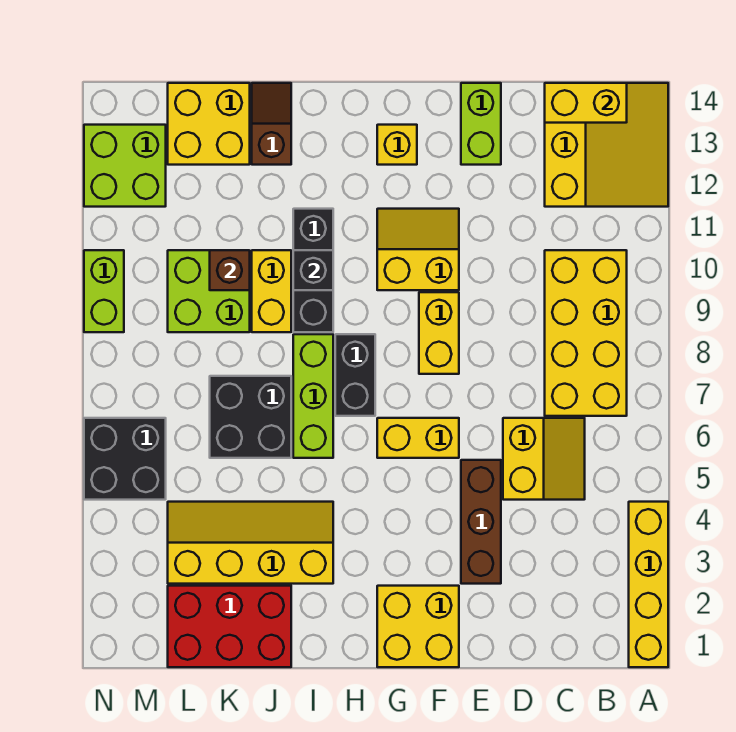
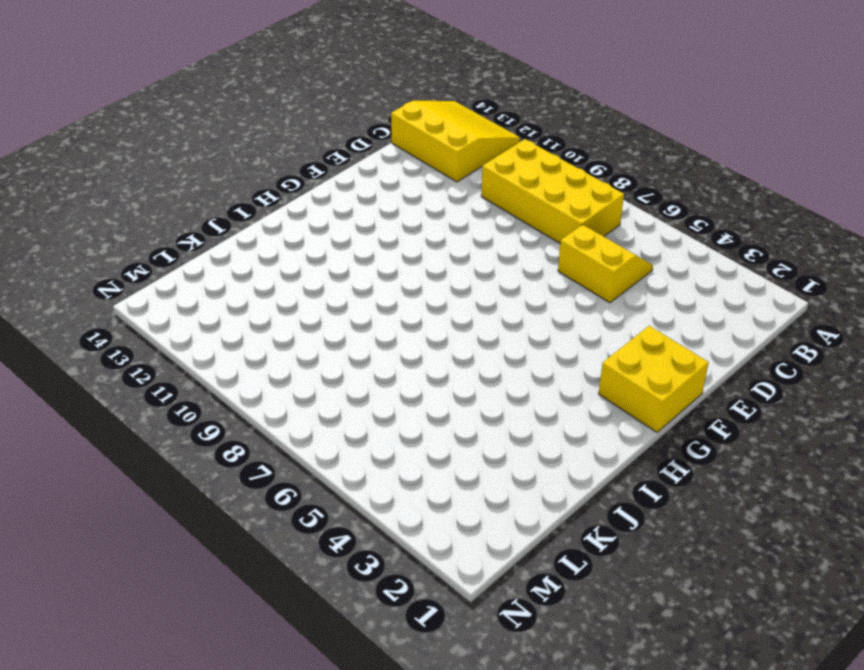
none -> yellow brick A1:A4 level 1
none -> brown brick E3:E5 level 1
none -> lime brick E13:E14 level 1

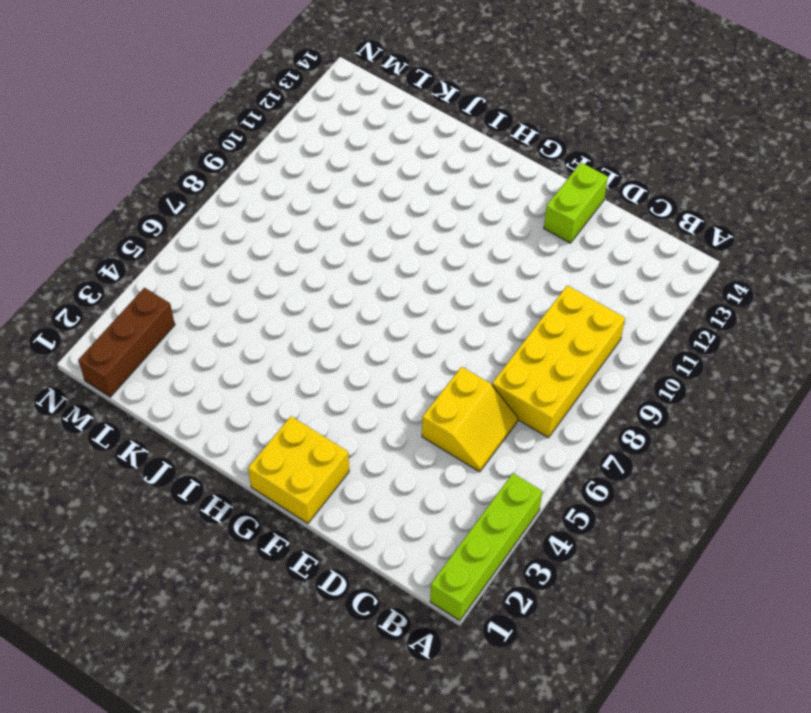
lime brick A1:A4 level 1 -> yellow brick A1:A4 level 1
brown brick M1:M3 level 1 -> brown brick E3:E5 level 1
none -> yellow slope A12:C14 level 1 top C
none -> yellow brick F6:G6 level 1
none -> yellow brick F8:F9 level 1

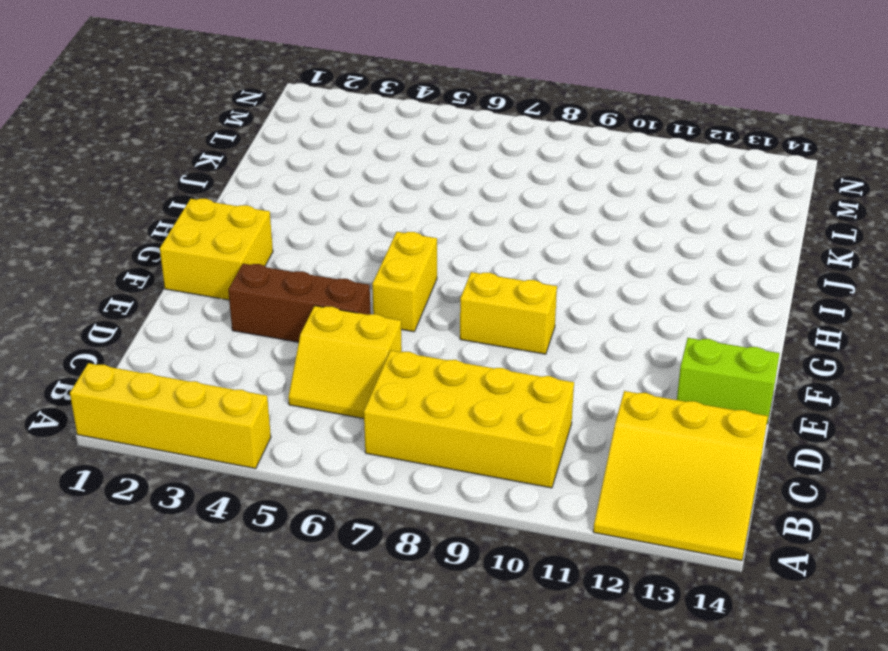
none -> yellow slope F10:G11 level 1 top 10
none -> yellow brick G13 level 1
none -> black brick H7:H8 level 1

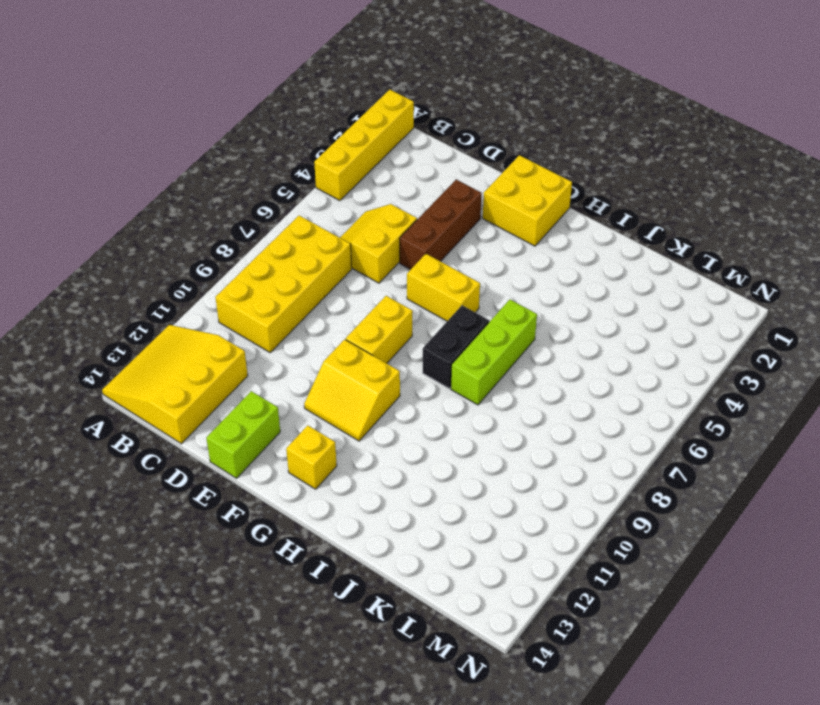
none -> yellow slope I3:L4 level 1 top 3
none -> black brick I9:I11 level 1
none -> red brick J1:L2 level 1

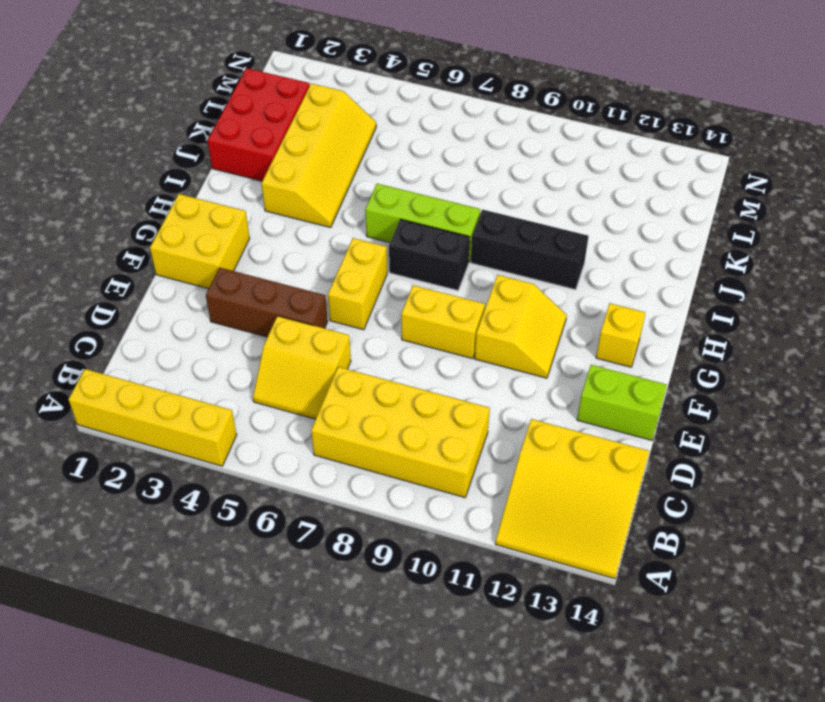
none -> black brick J6:K7 level 1
none -> yellow brick J9:J10 level 1
none -> brown slope J13:J14 level 1 top 13

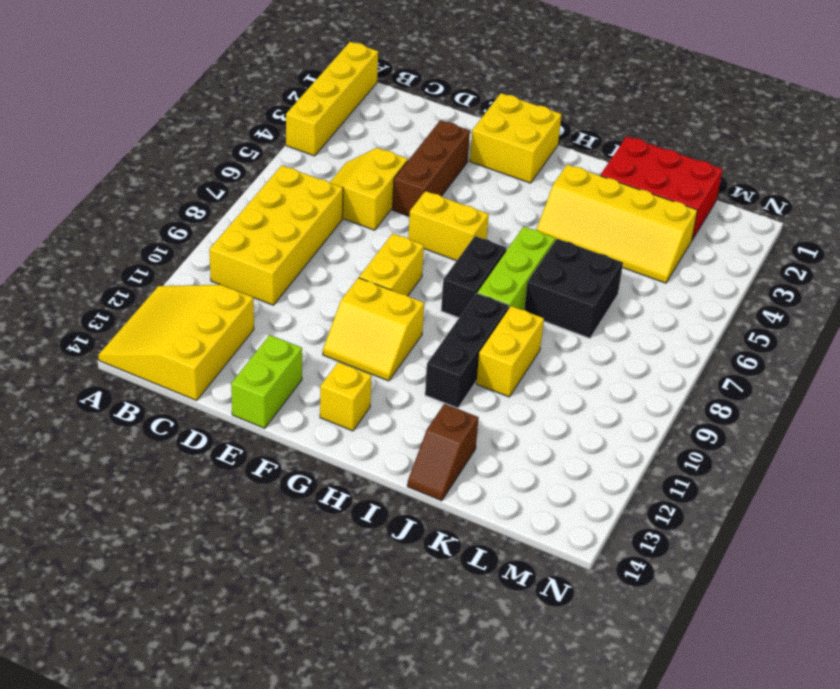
none -> lime brick K9:L10 level 1
none -> yellow brick K13:L14 level 1
none -> black brick M5:N6 level 1

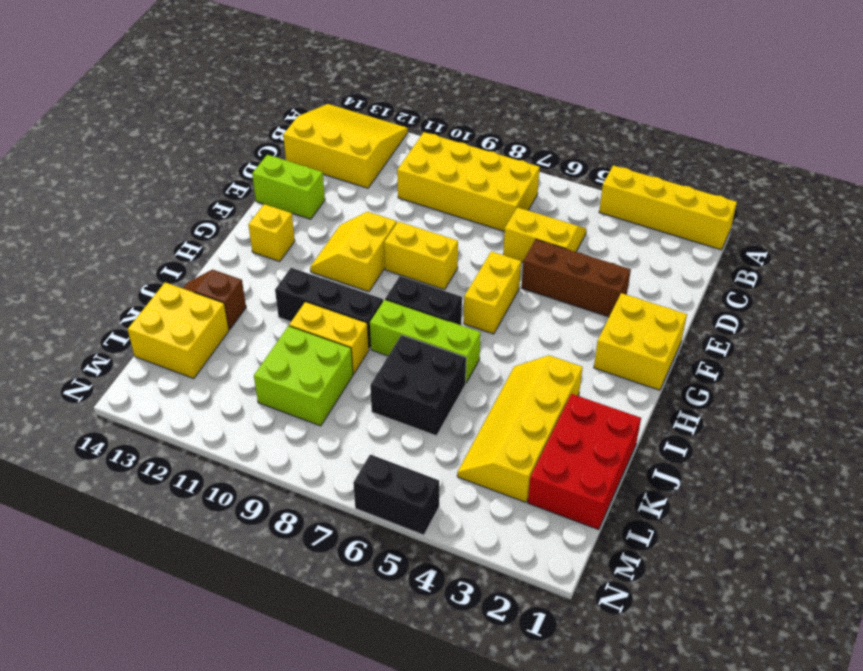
black brick N5:N6 level 1 -> black brick M5:N6 level 1
none -> lime brick M12:N13 level 1
none -> lime brick N9:N10 level 1
none -> yellow brick B14:C14 level 2

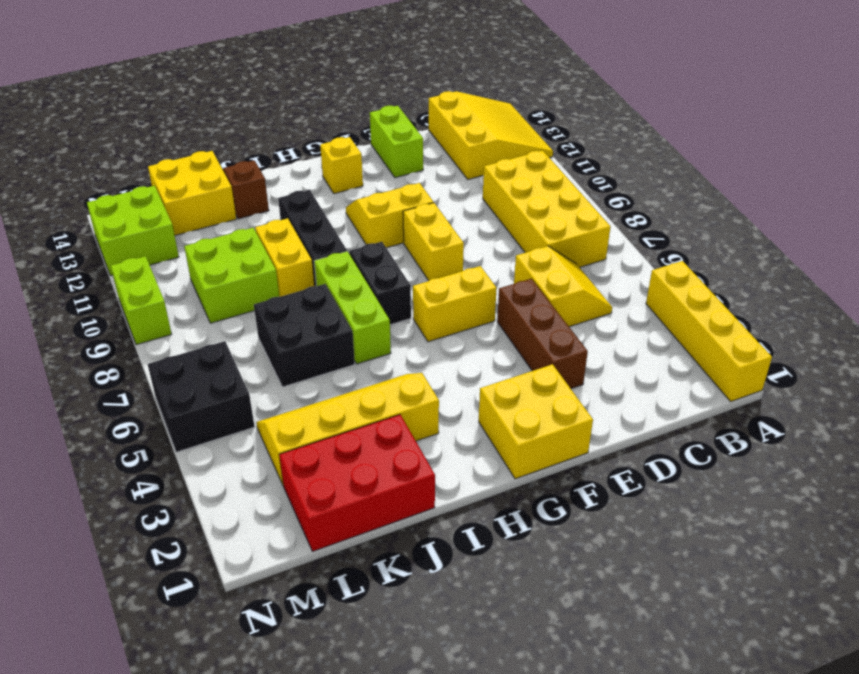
none -> yellow brick B14:C14 level 2
none -> black brick I10 level 2
none -> brown brick K10 level 2

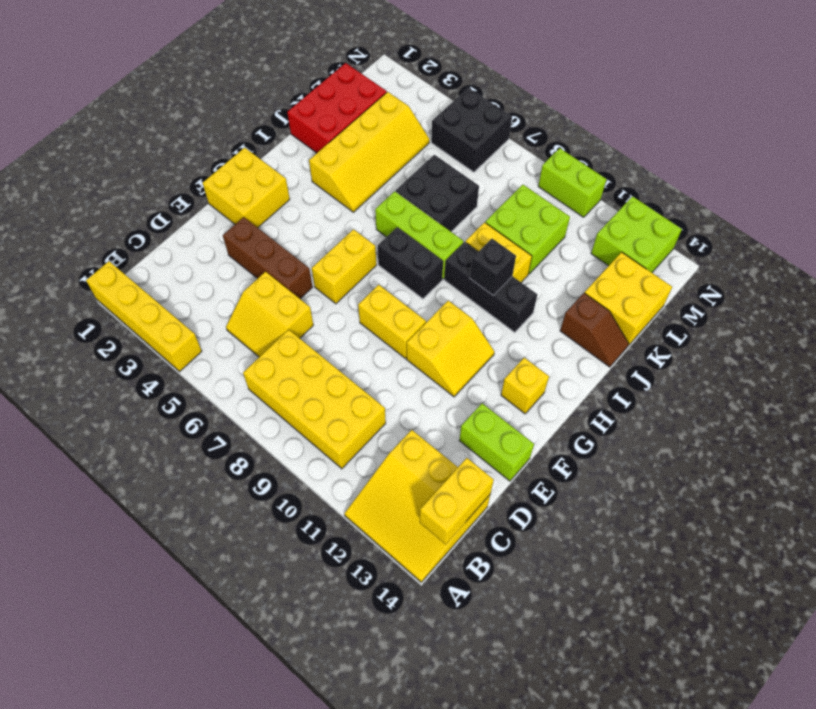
none -> brown brick K10 level 2

